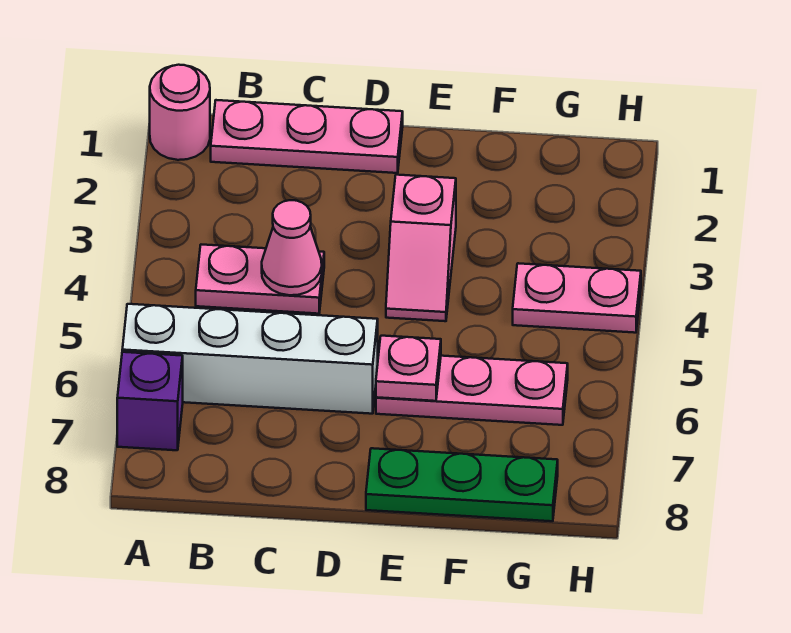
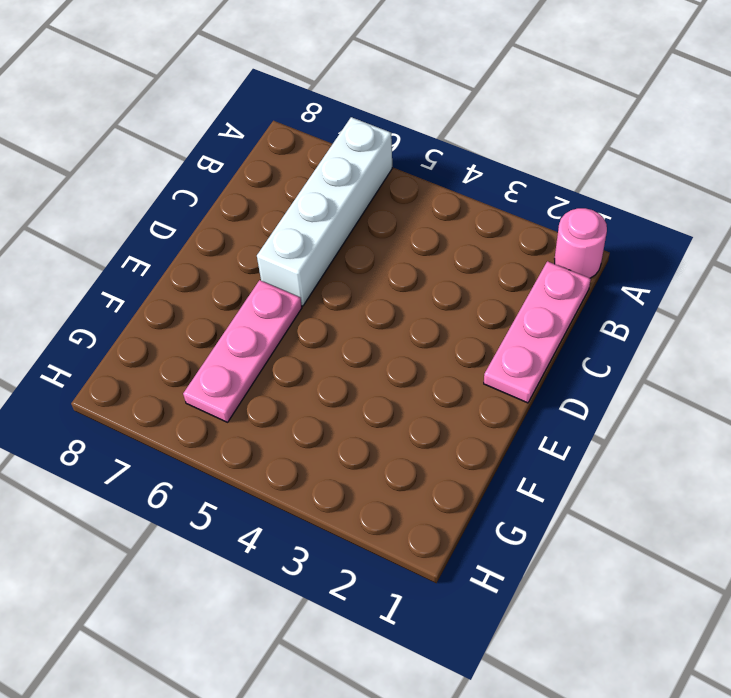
none -> purple brick A7 level 1
none -> pink plate B4:C4 level 1

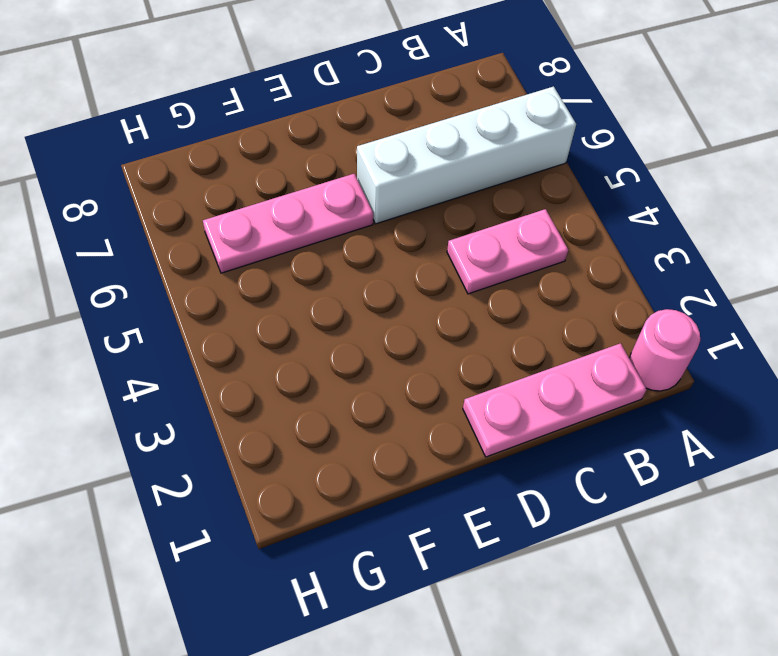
none -> purple brick A7 level 1
none -> pink slope E3:E4 level 1 top 3

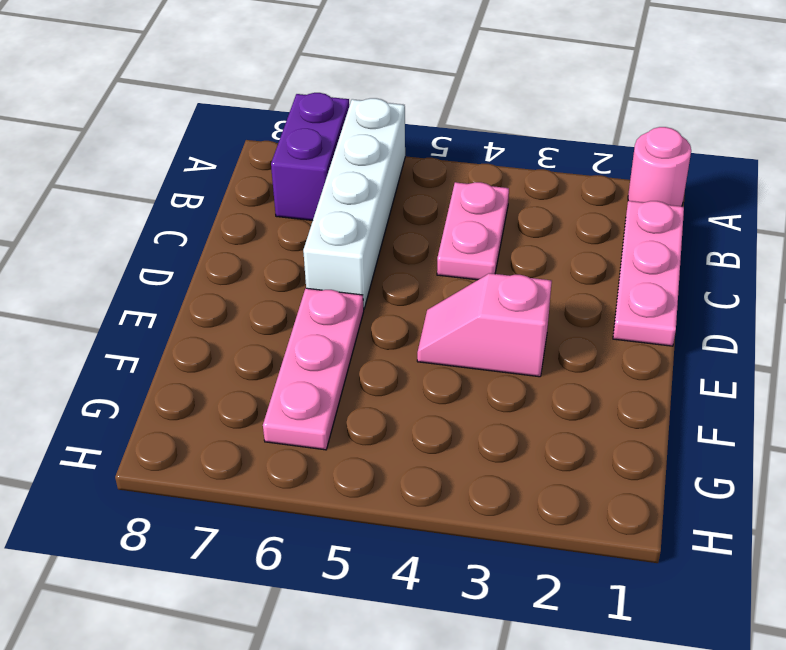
purple brick A7:B7 level 1 -> purple brick A7 level 1
none -> green plate E8:G8 level 1
none -> pink plate G4:H4 level 1

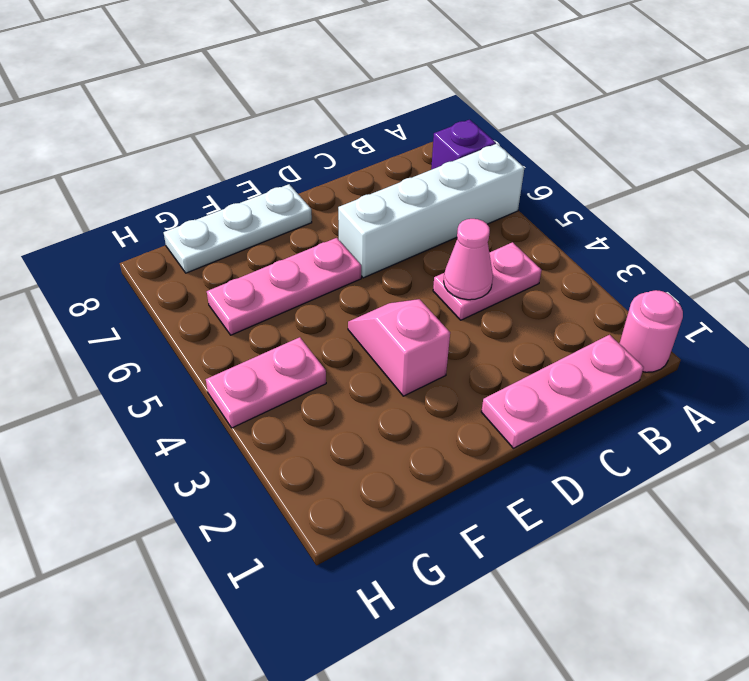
white plate E8:G8 level 1 -> green plate E8:G8 level 1
none -> pink plate E6 level 2

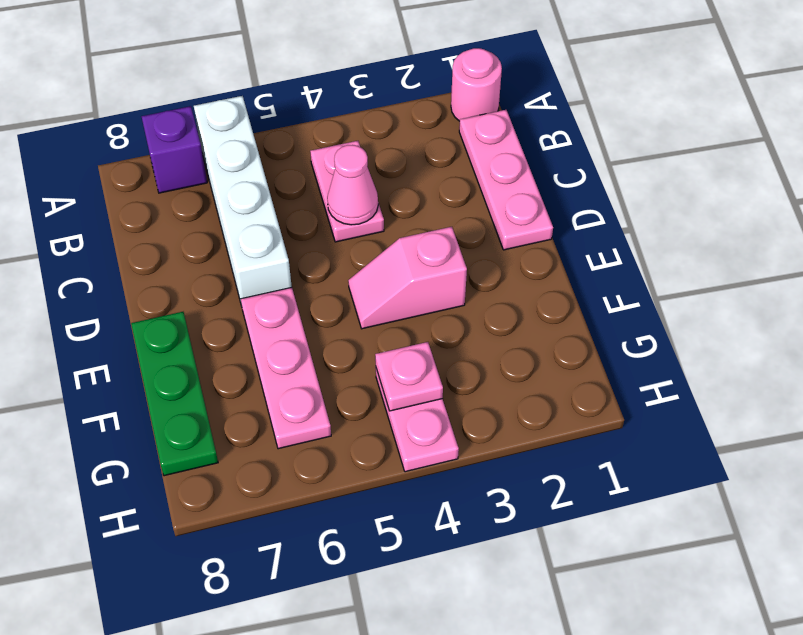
pink plate G4 level 2 -> pink plate E6 level 2

